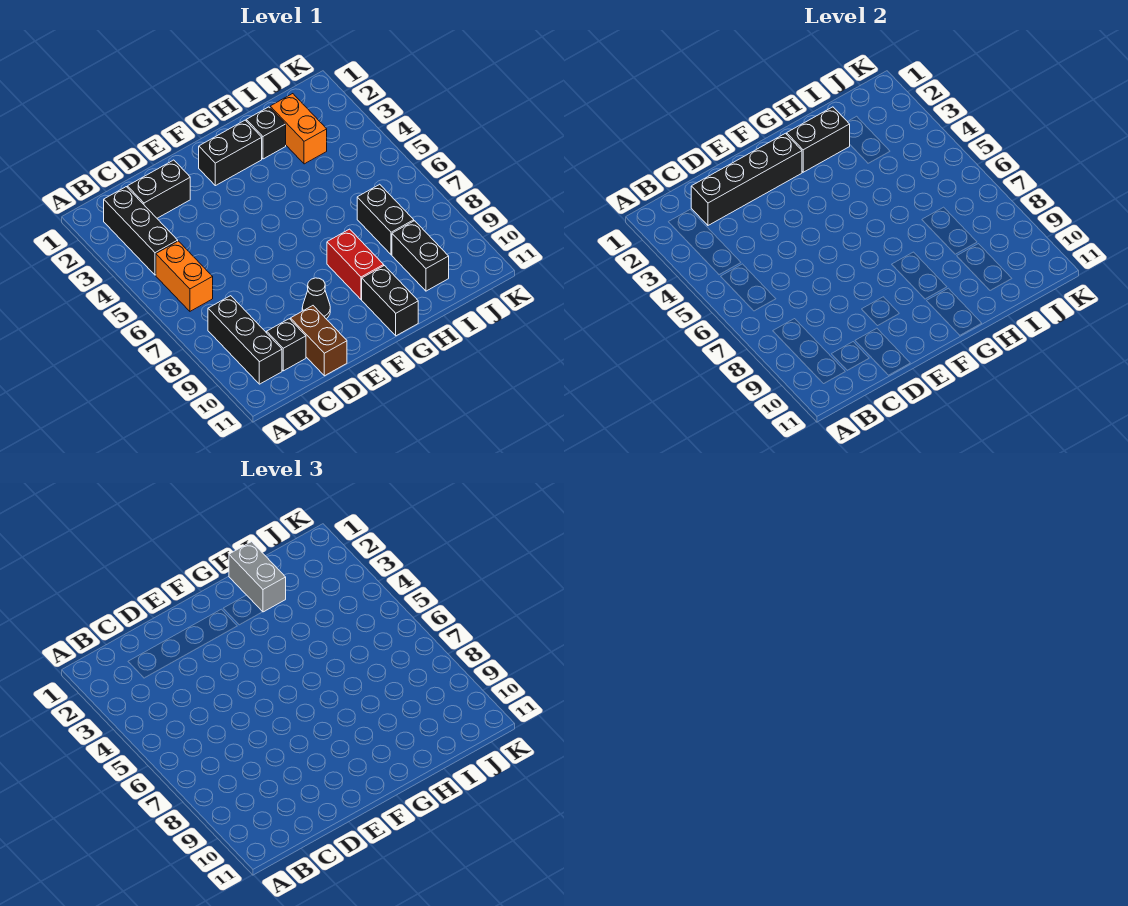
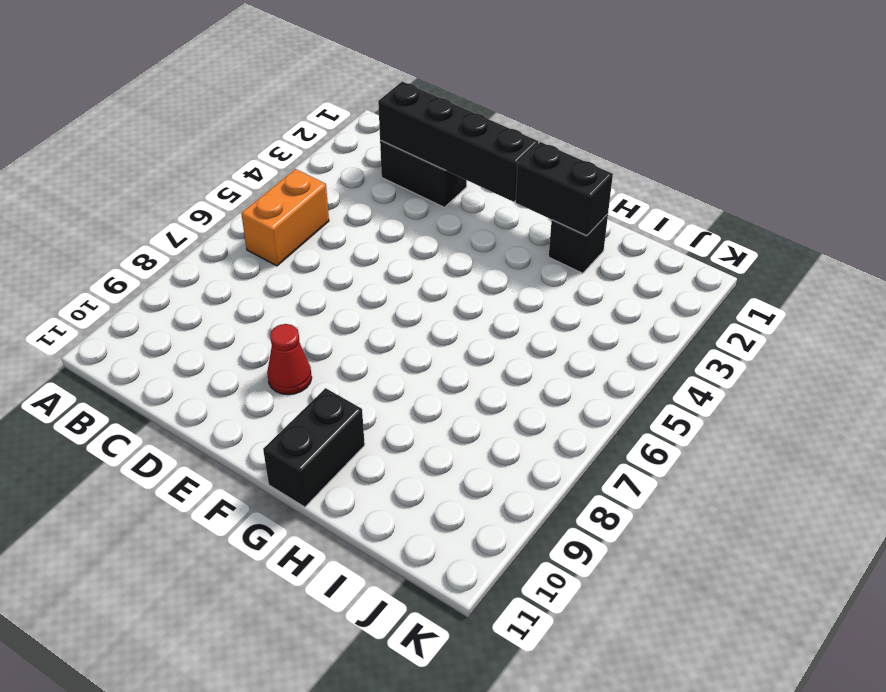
red cone E9 level 1 -> black cone E9 level 1
none -> black brick B2:B4 level 1
none -> black brick B8:B10 level 1
none -> black brick C10 level 1

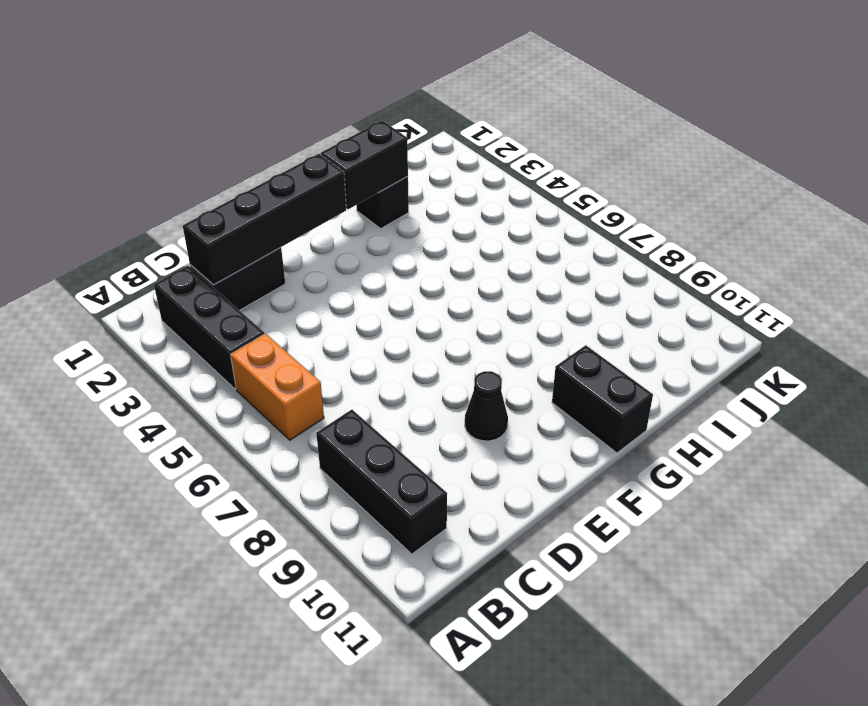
none -> black brick C10 level 1
none -> brown brick D10:D11 level 1
none -> black brick F2:G2 level 1

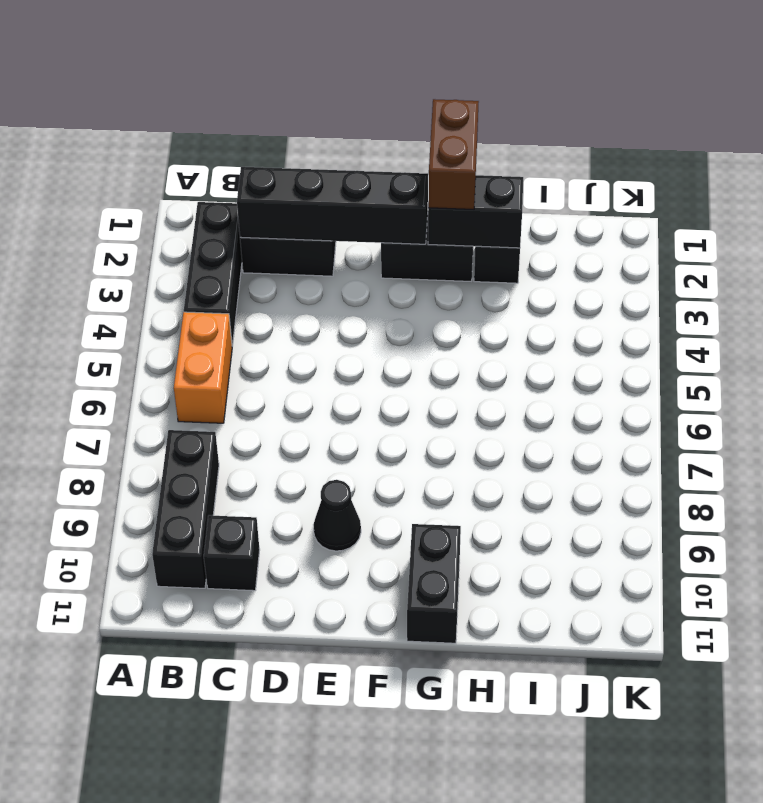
brown brick G1:G2 level 3 -> brown brick D10:D11 level 1
none -> red brick G8:G9 level 1
none -> orange brick I2:I3 level 1
none -> black brick I7:I8 level 1

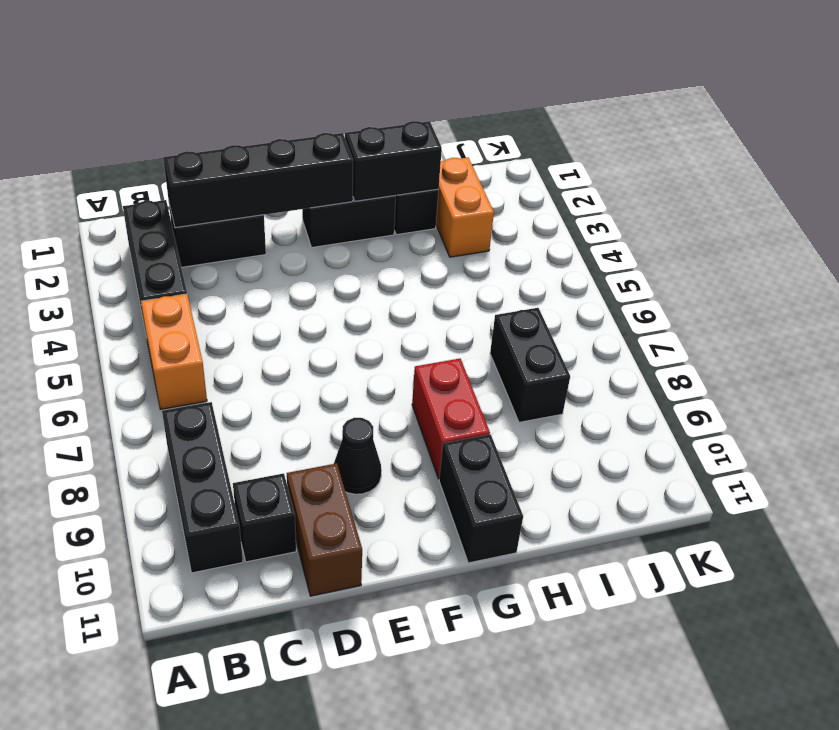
none -> black brick I9:I10 level 1
none -> grey brick H1:H2 level 3

